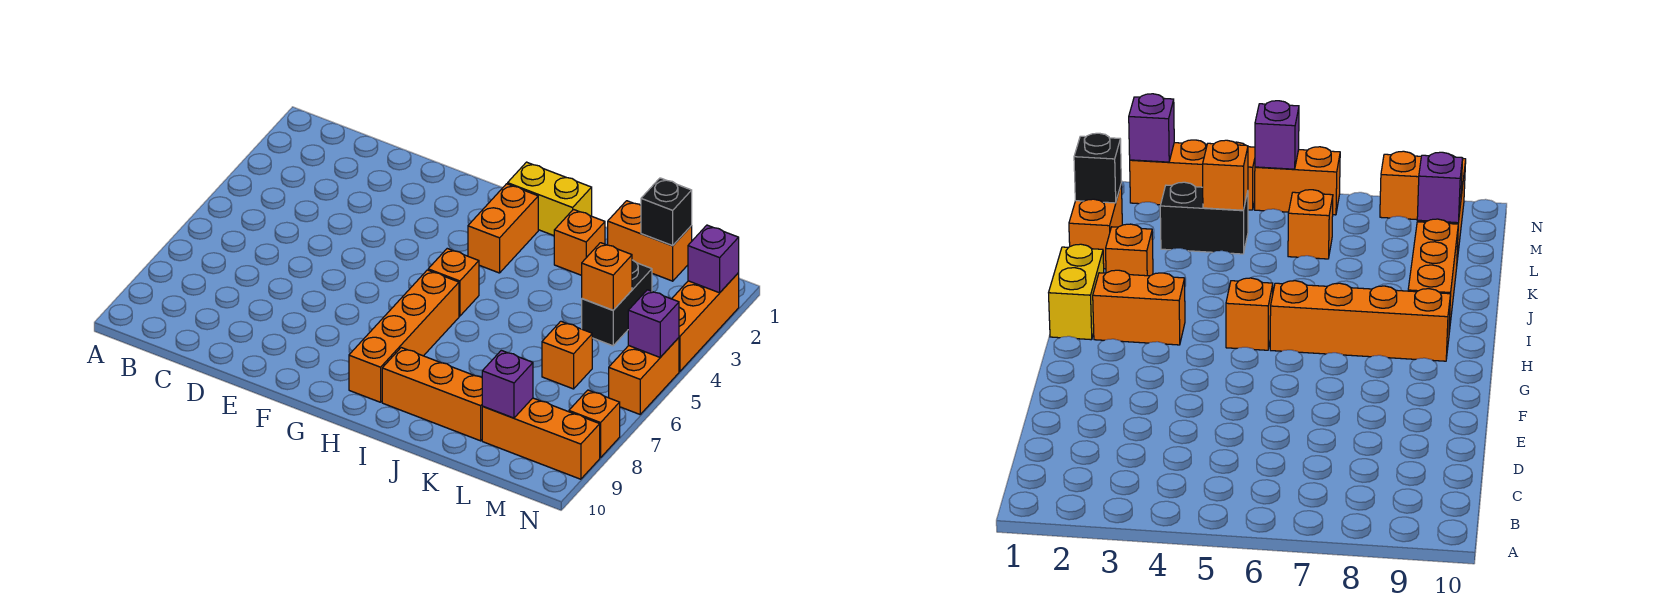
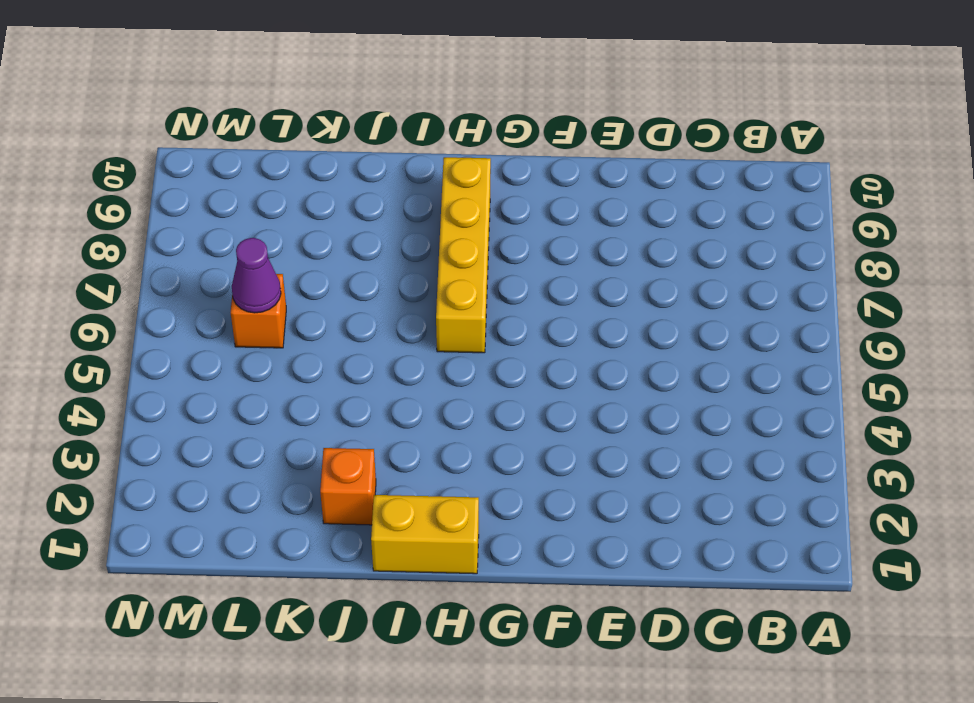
yellow brick H6:H9 level 1 -> orange brick H6:H9 level 1
purple cone L6 level 2 -> none
none -> orange brick H2:H3 level 1
none -> orange brick H5 level 1
none -> orange brick I9:K9 level 1

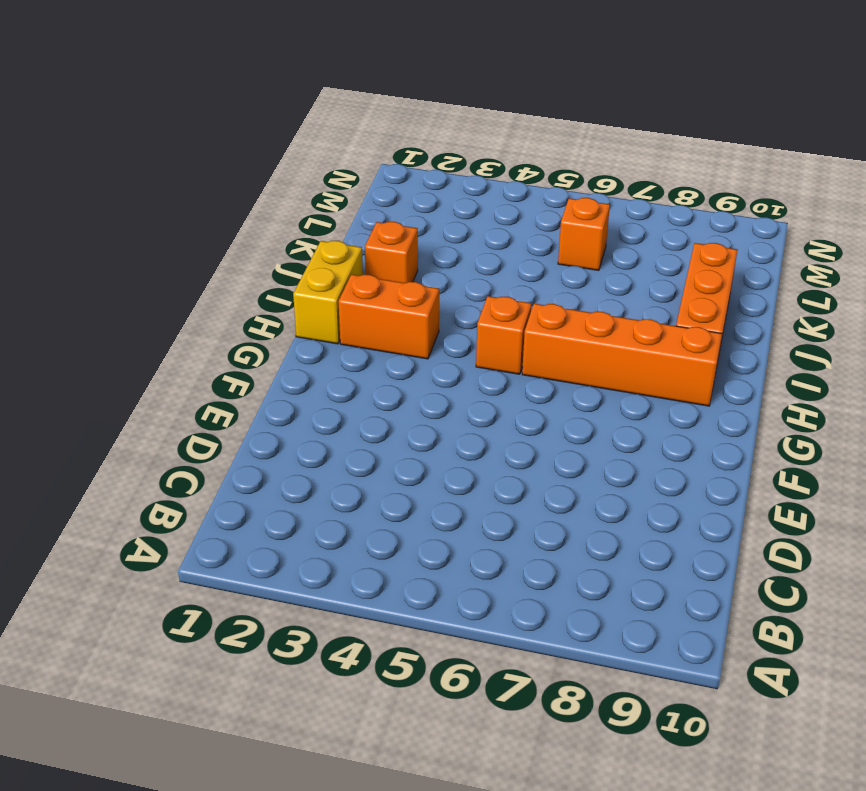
none -> orange brick K1:L1 level 1
none -> black brick L3:L4 level 1
none -> orange brick L9:N9 level 1

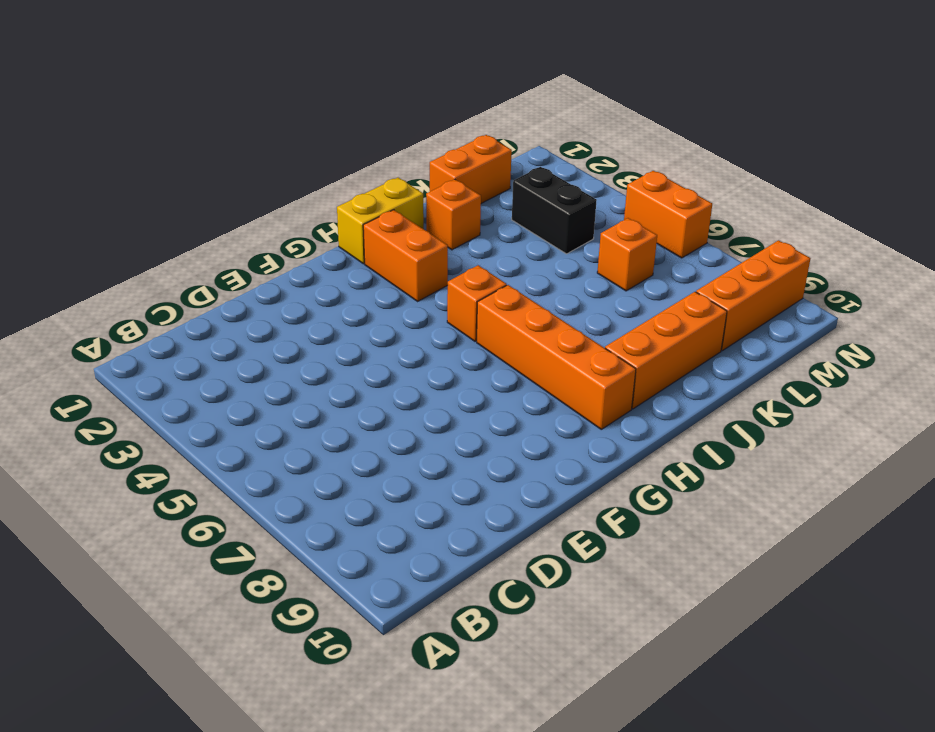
none -> orange brick N2:N4 level 1
none -> orange brick N8 level 1
none -> black brick L1 level 2

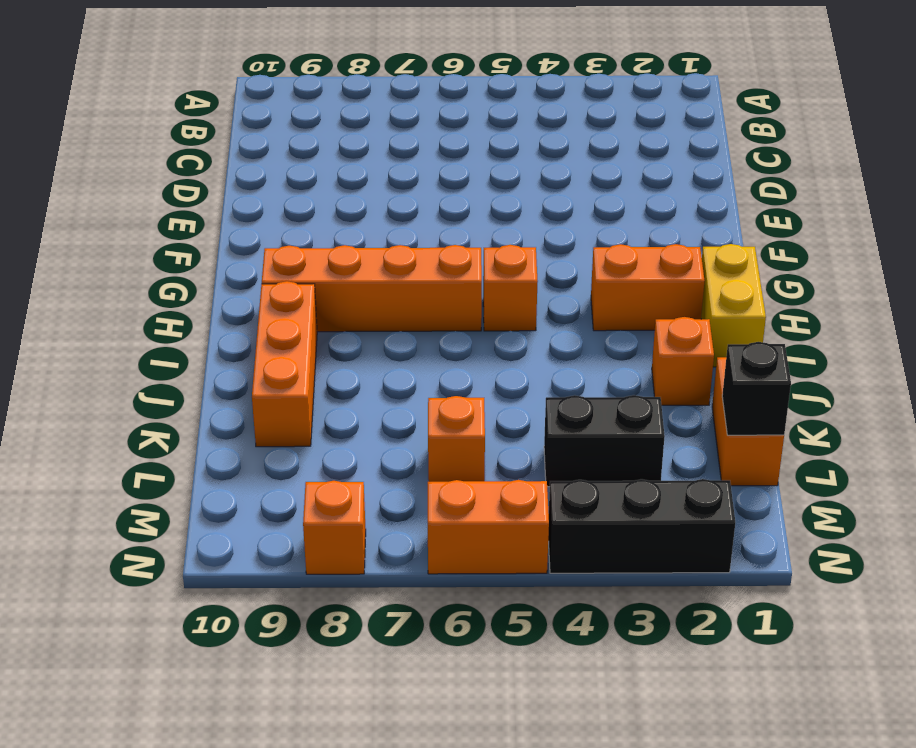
black brick N2:N4 level 1 -> orange brick N2:N4 level 1
none -> orange brick L9:N9 level 1
none -> orange brick L4 level 2
none -> purple brick L9 level 2

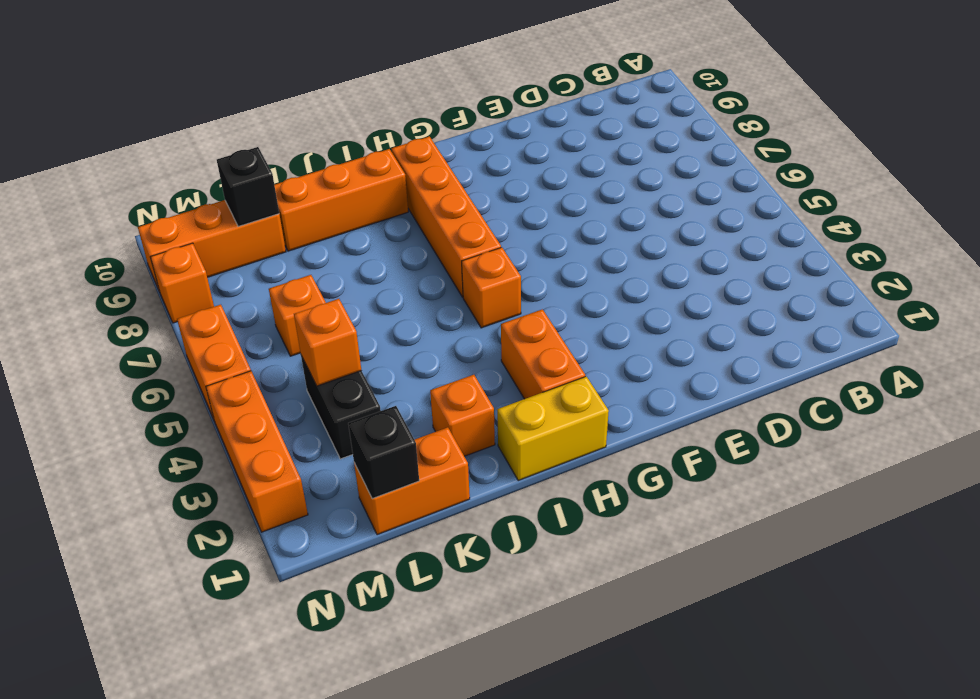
black brick L9 level 2 -> purple brick L9 level 2
none -> purple brick N2 level 2
none -> purple brick N5 level 2

